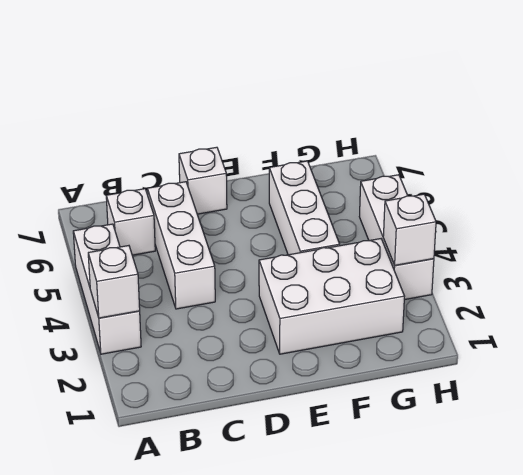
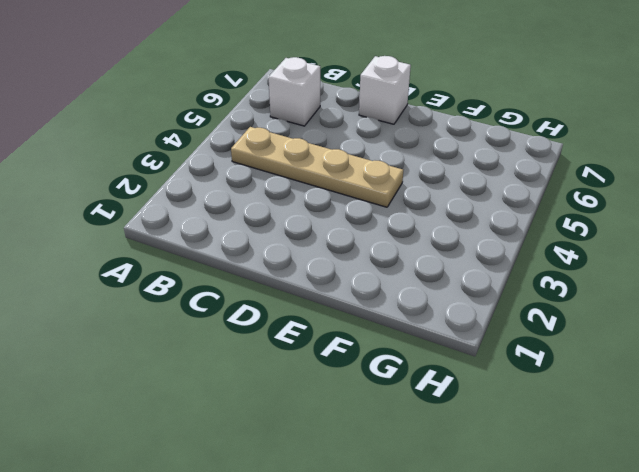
tan plate B4:E4 level 1 -> white brick C4:C6 level 1
none -> white brick A3:A5 level 1
none -> white brick E2:G3 level 1

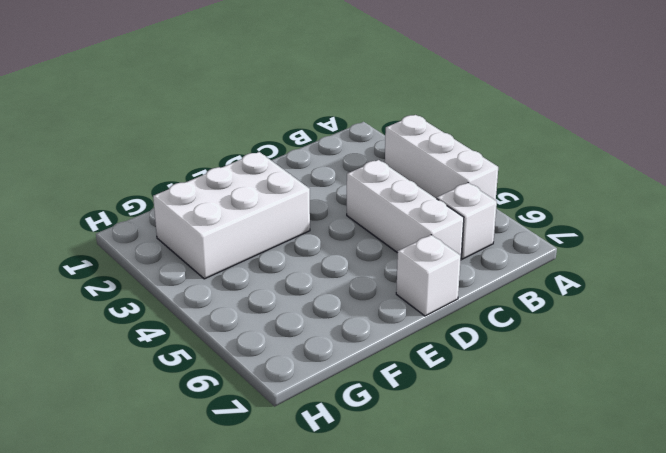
none -> white brick F4:F6 level 1
none -> white brick H3:H5 level 1

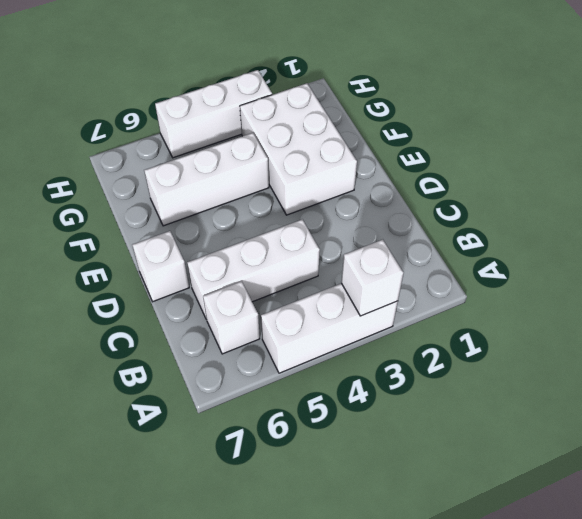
none -> white brick H3 level 2

